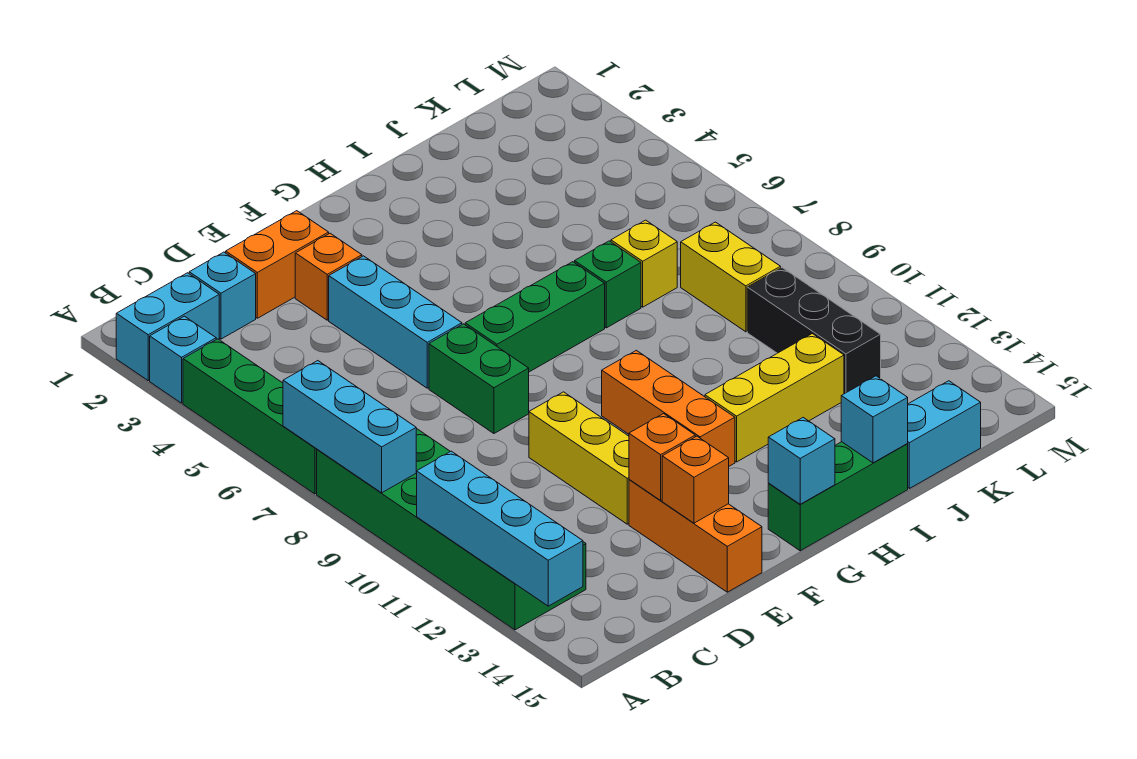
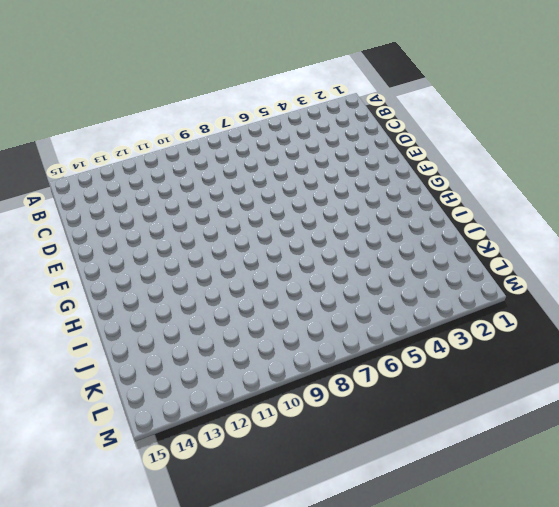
none -> cyan brick A2:B2 level 1
none -> cyan brick A3 level 1
none -> green brick A4:A7 level 1

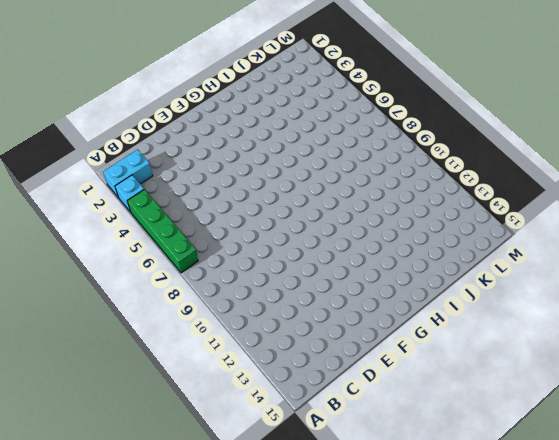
none -> green brick A8:B13 level 1
none -> cyan brick C2 level 1
none -> orange brick D2:E2 level 1

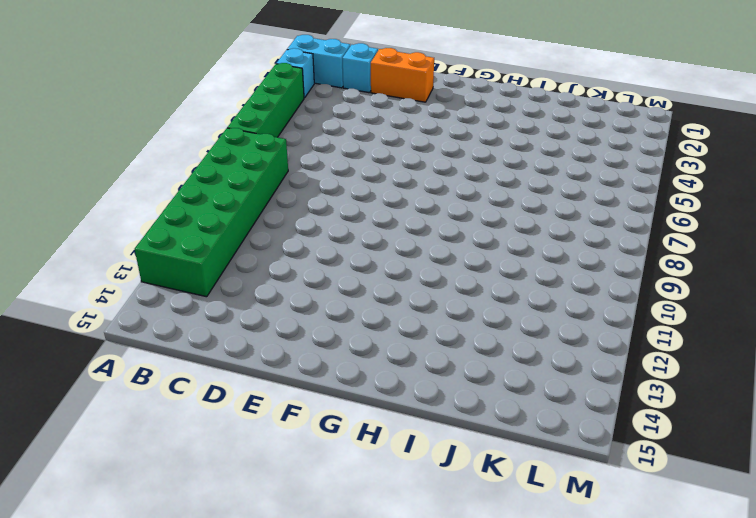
none -> orange brick E3 level 1
none -> cyan brick E4:E6 level 1
none -> green brick E7:E8 level 1

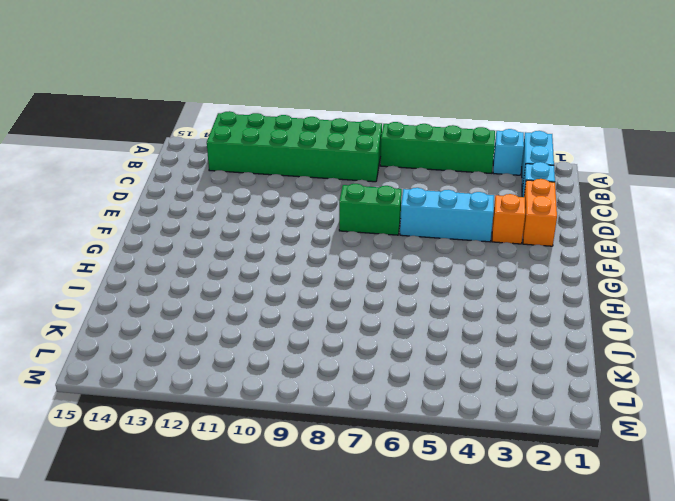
none -> yellow brick E10:E12 level 1
none -> orange brick E13:E15 level 1
none -> green brick F7:H7 level 1

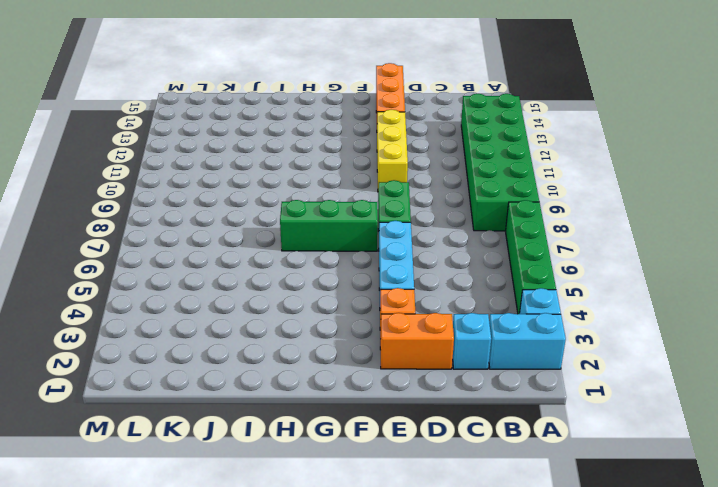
none -> orange brick G10:G12 level 1
none -> green brick G15:I15 level 1
none -> yellow brick H12:J12 level 1

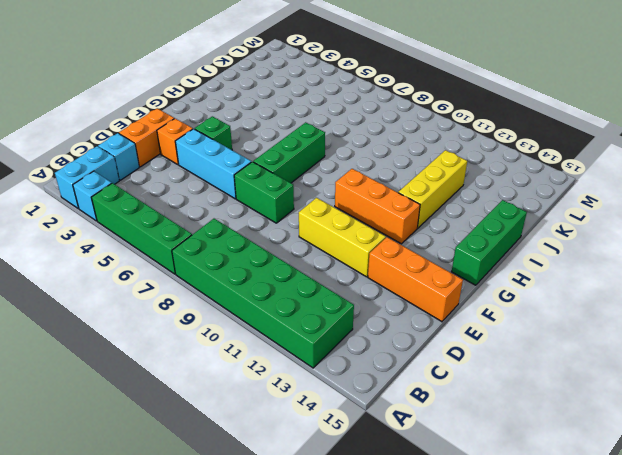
green brick F4 level 1 -> green brick I7 level 1
none -> yellow brick J7 level 1
none -> cyan brick J15:K15 level 1
none -> yellow brick K8:K9 level 1

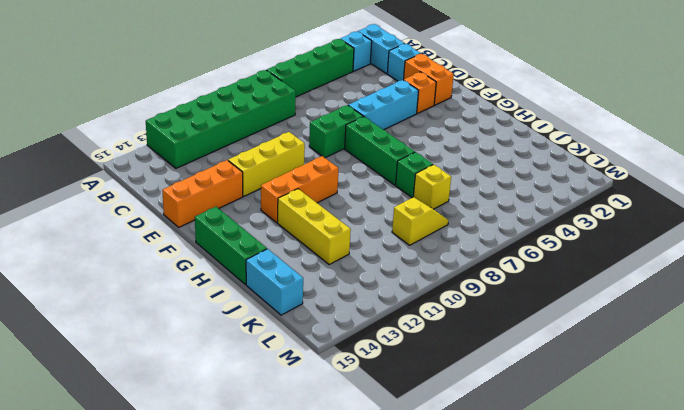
yellow slope K8:K9 level 1 top 9 -> yellow brick K8:K9 level 1
none -> black brick K10:K12 level 1
none -> cyan brick A7:A9 level 2
none -> cyan brick A11:A14 level 2

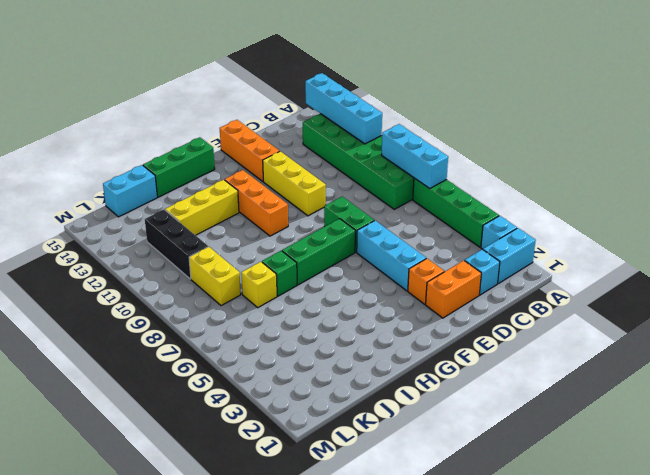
none -> orange brick E13 level 2
none -> orange brick E14 level 2
none -> cyan brick G15 level 2

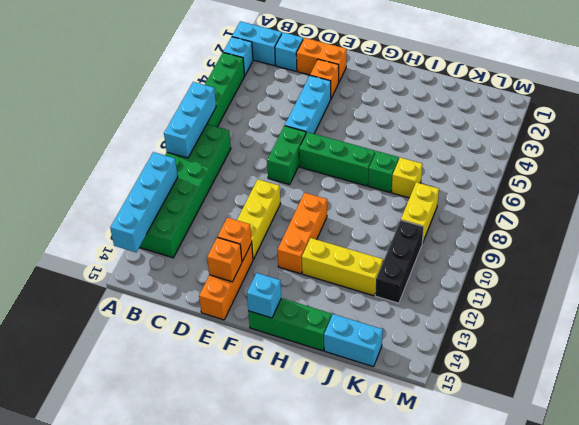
none -> cyan brick I15 level 2

